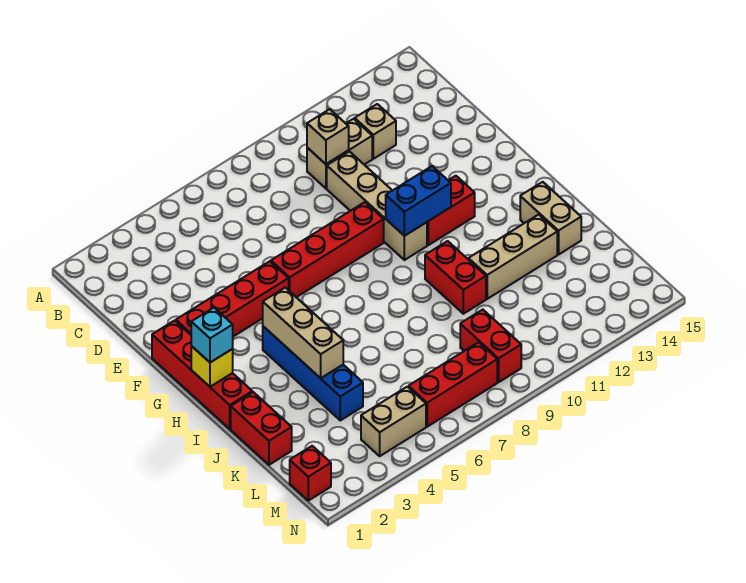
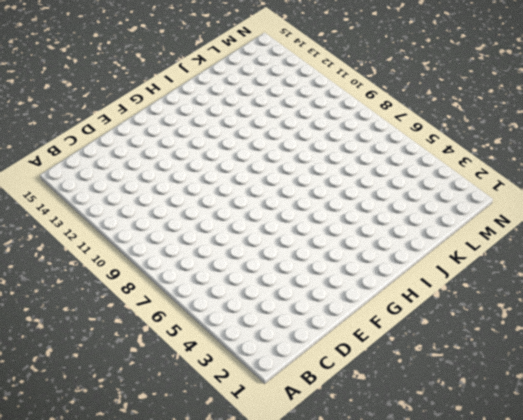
none -> tan brick C10:C11 level 1
none -> tan brick C12 level 1
none -> tan brick D10:G10 level 1

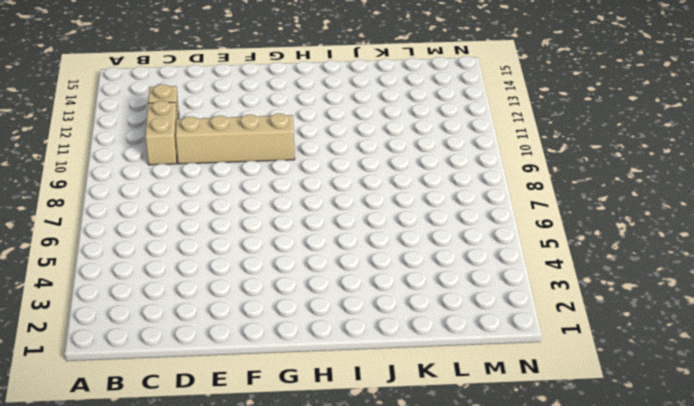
none -> red brick F1:I1 level 1
none -> red brick F2:F5 level 1
none -> red brick F6:F9 level 1

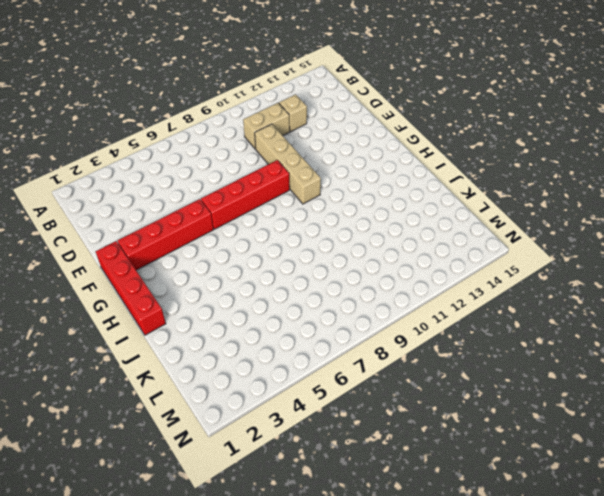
none -> red brick G11:G12 level 1
none -> blue brick H4:K4 level 1
none -> red brick I10:J10 level 1

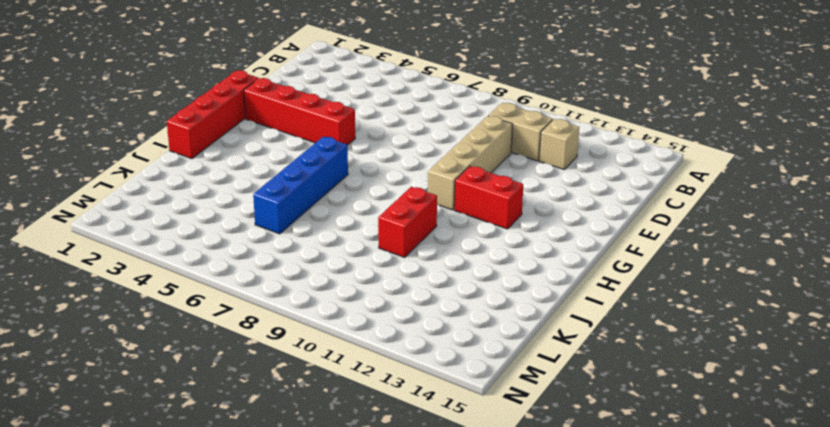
blue brick H6:K6 level 1 -> blue brick H4:K4 level 1
none -> red brick F6:F9 level 1
none -> tan brick I14:J14 level 1
none -> red brick J1:K1 level 1

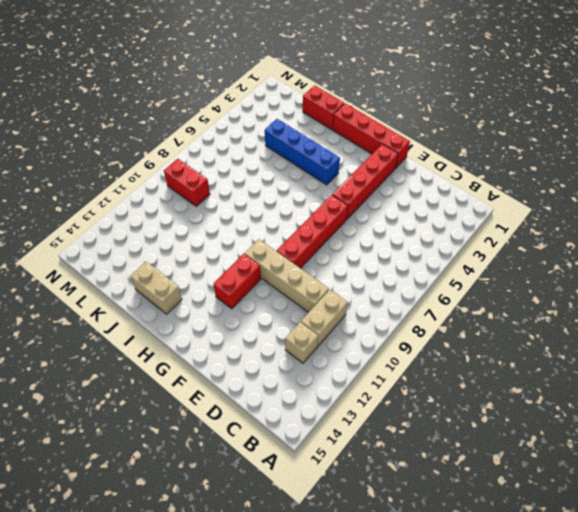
none -> red brick I10:J10 level 1
none -> tan brick J11:J13 level 1
none -> red brick M1 level 1

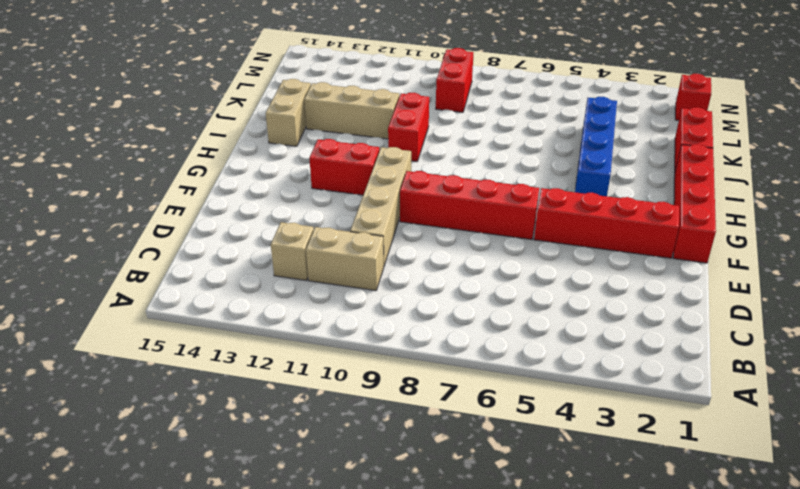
none -> tan brick M4:M5 level 1
none -> red brick M6:M8 level 1
none -> tan brick C10 level 2

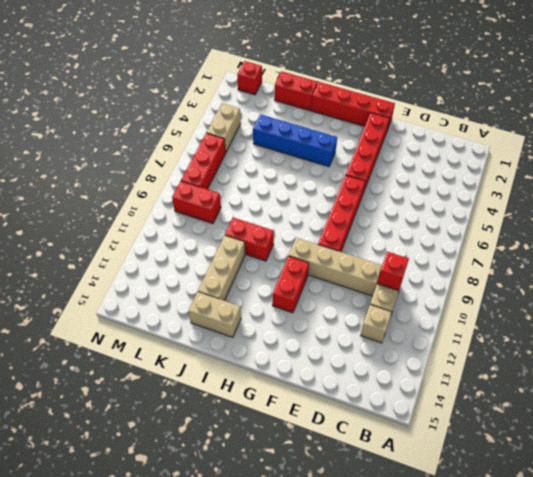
red brick C10 level 2 -> tan brick C10 level 2
none -> blue brick G10:G11 level 2
none -> yellow brick H1 level 2
none -> tan brick H4:J4 level 2

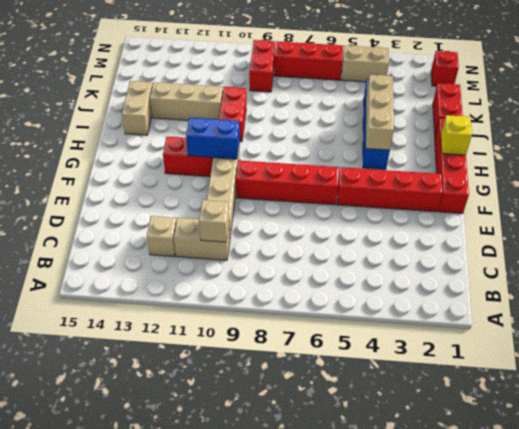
none -> cyan brick H1 level 3

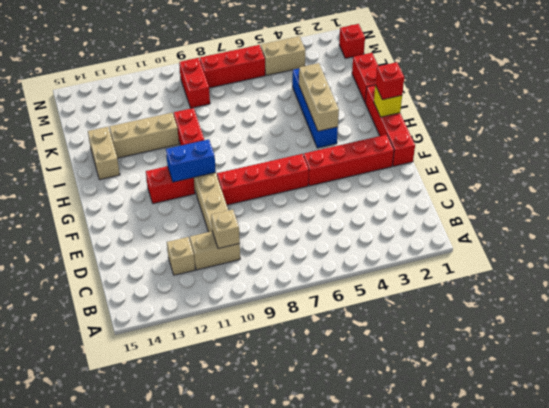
red brick H1 level 3 -> cyan brick H1 level 3

